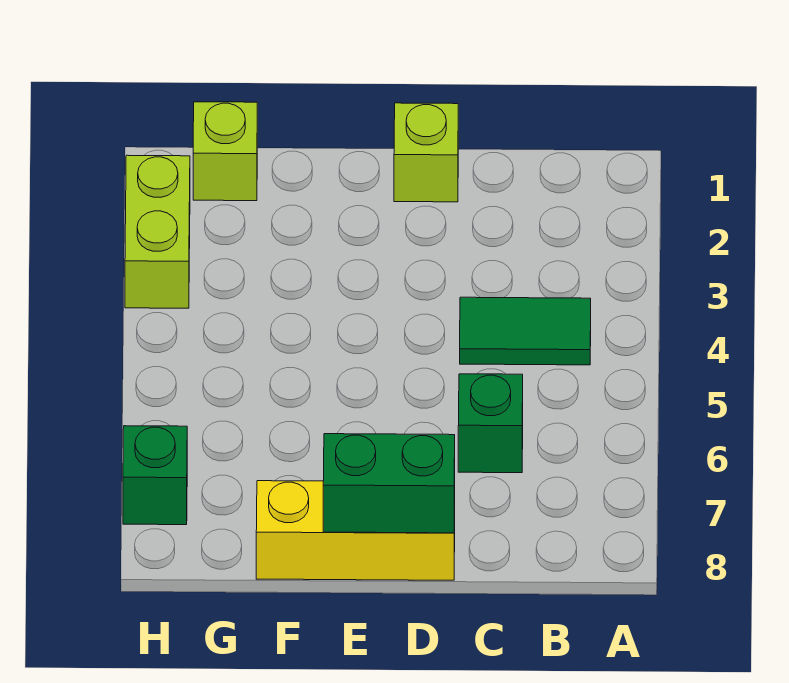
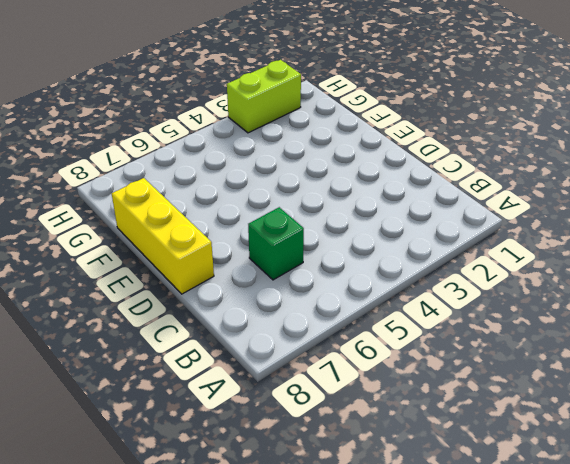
none -> green tile B4:C4 level 1
none -> lime brick D1 level 1

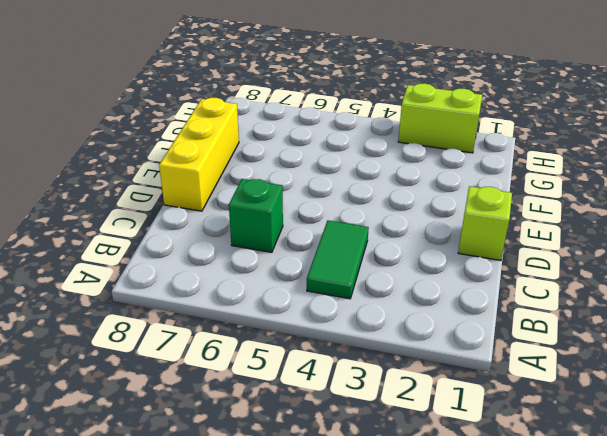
none -> lime brick G1 level 1
none -> green brick H7 level 1

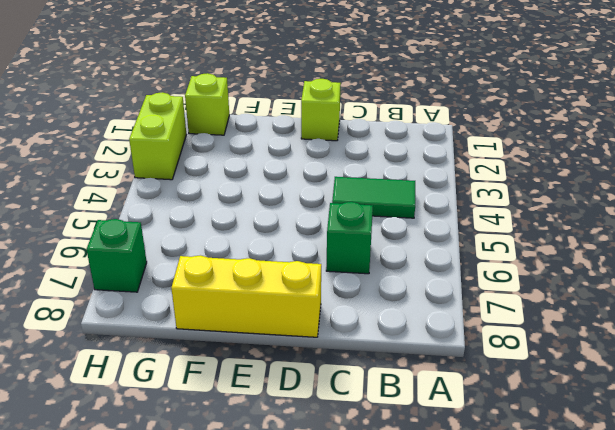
none -> green brick D8:E8 level 2

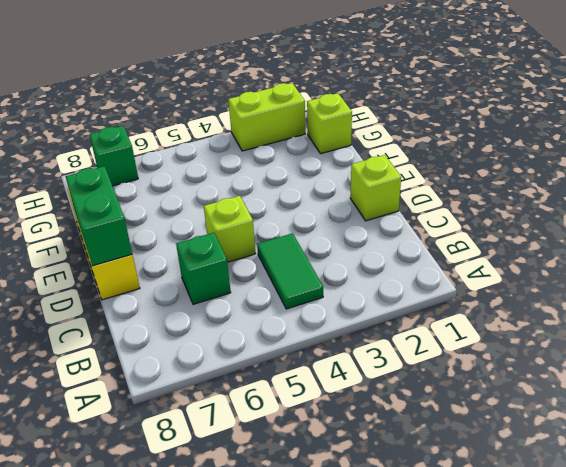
lime brick D5 level 1 -> none

